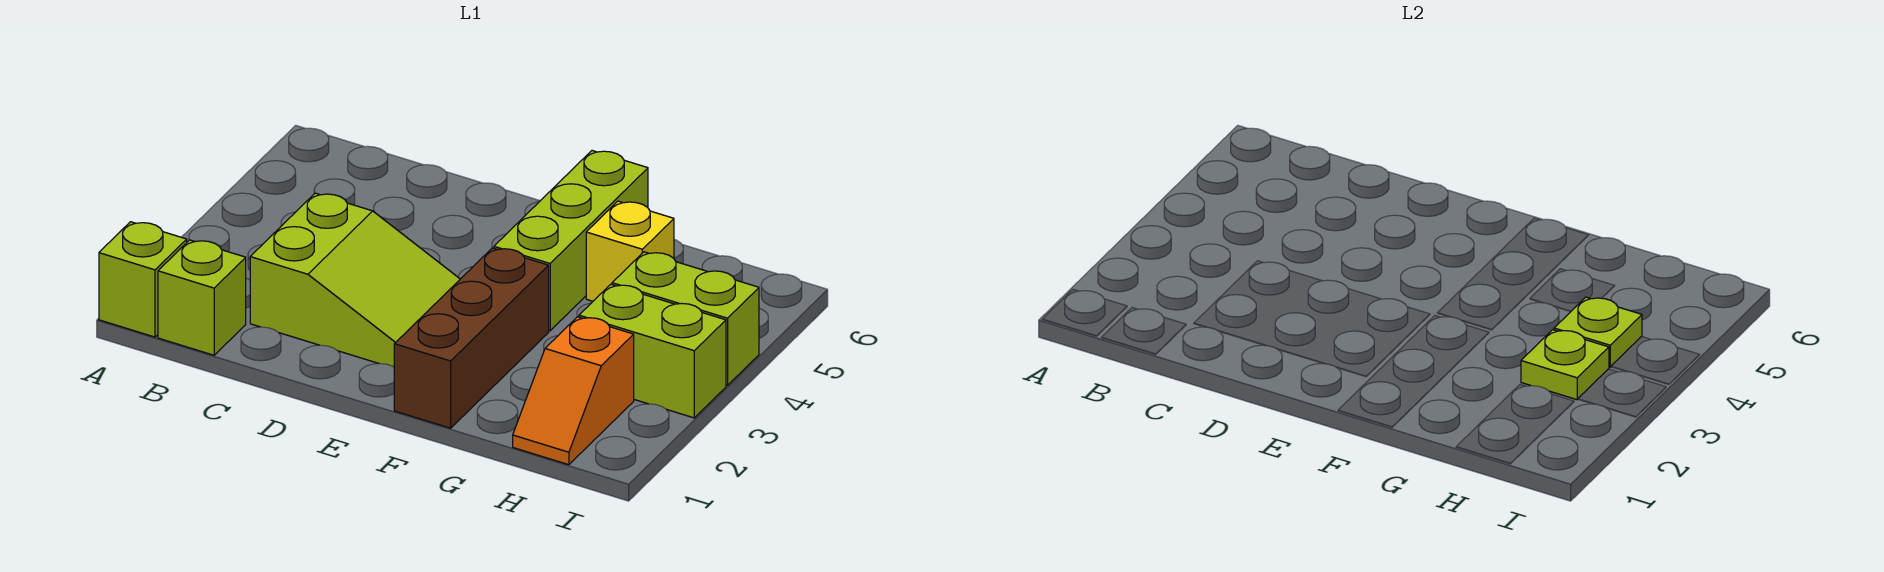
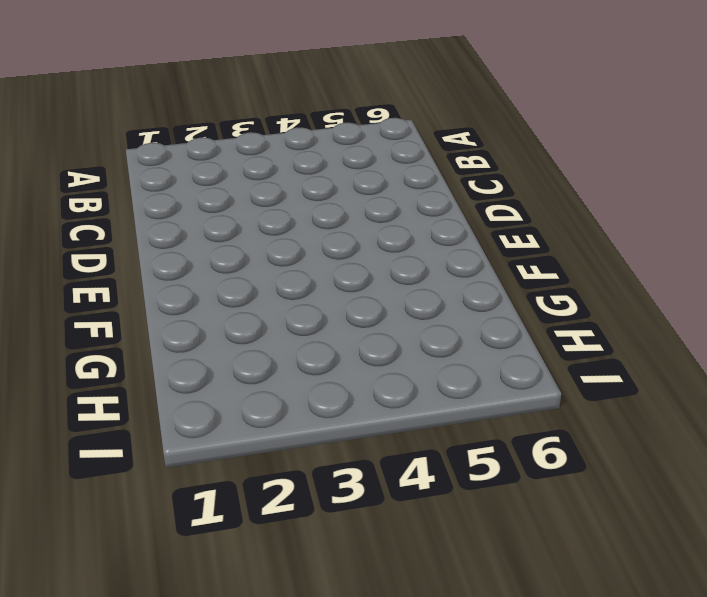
none -> lime brick A1 level 1
none -> lime brick B1 level 1

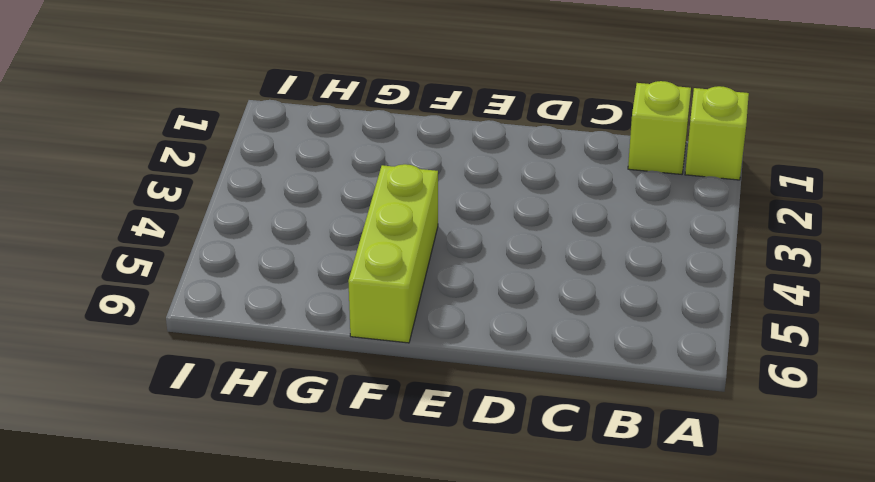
none -> lime slope C2:E3 level 1 top C
none -> brown brick F1:F3 level 1

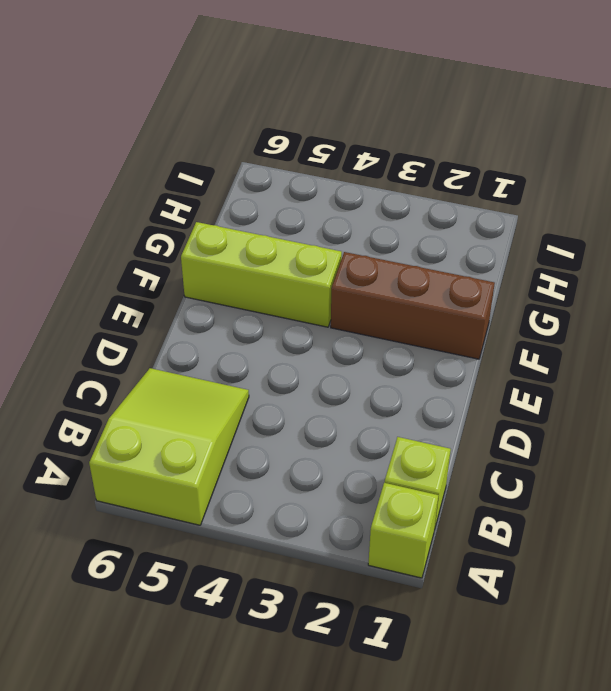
lime slope A5:C6 level 1 top A -> lime slope C2:E3 level 1 top C
none -> yellow brick G5 level 1
none -> orange slope H1:H2 level 1 top 2

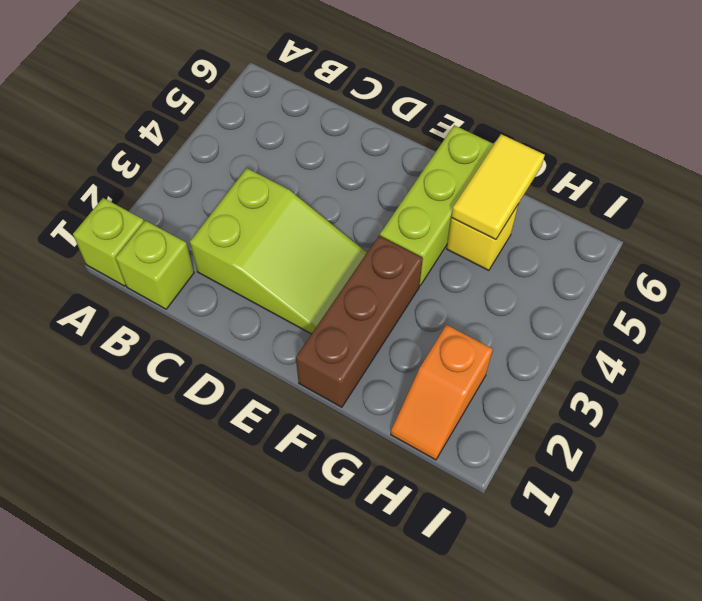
yellow tile G5:G6 level 2 -> none
none -> lime brick H3:I3 level 1
none -> lime brick H4:I4 level 1

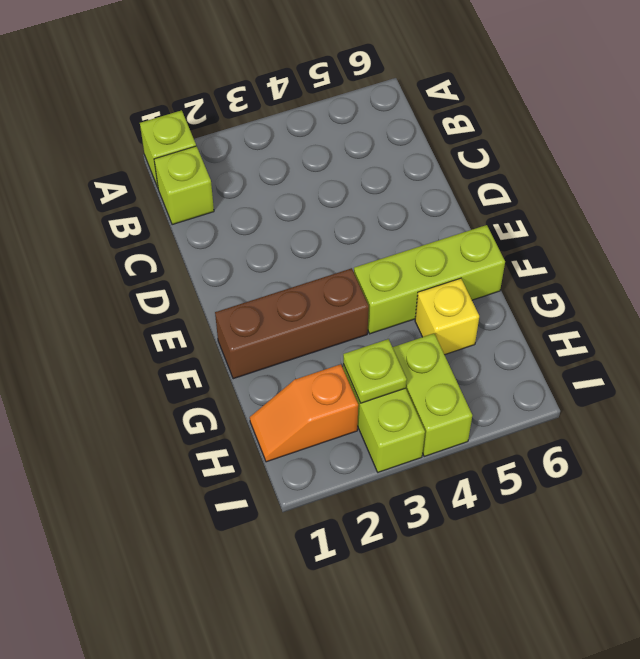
none -> lime slope C2:E3 level 1 top C
none -> lime plate H4 level 2

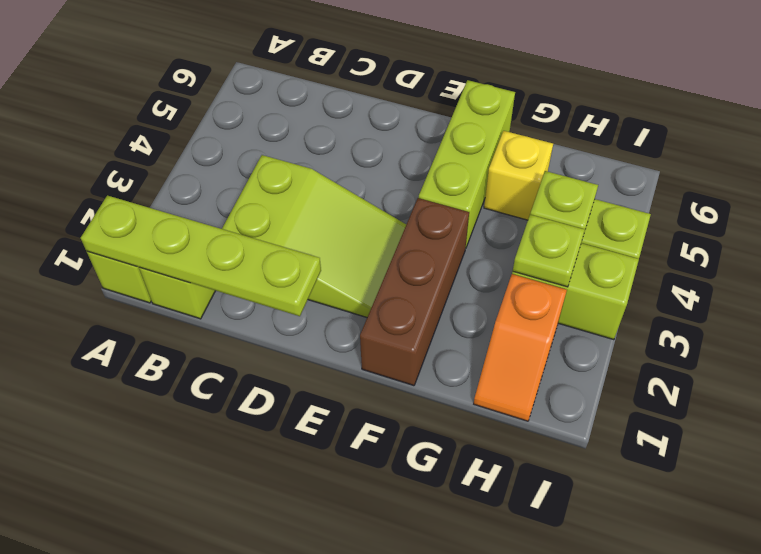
lime plate A1:D1 level 2 -> none

